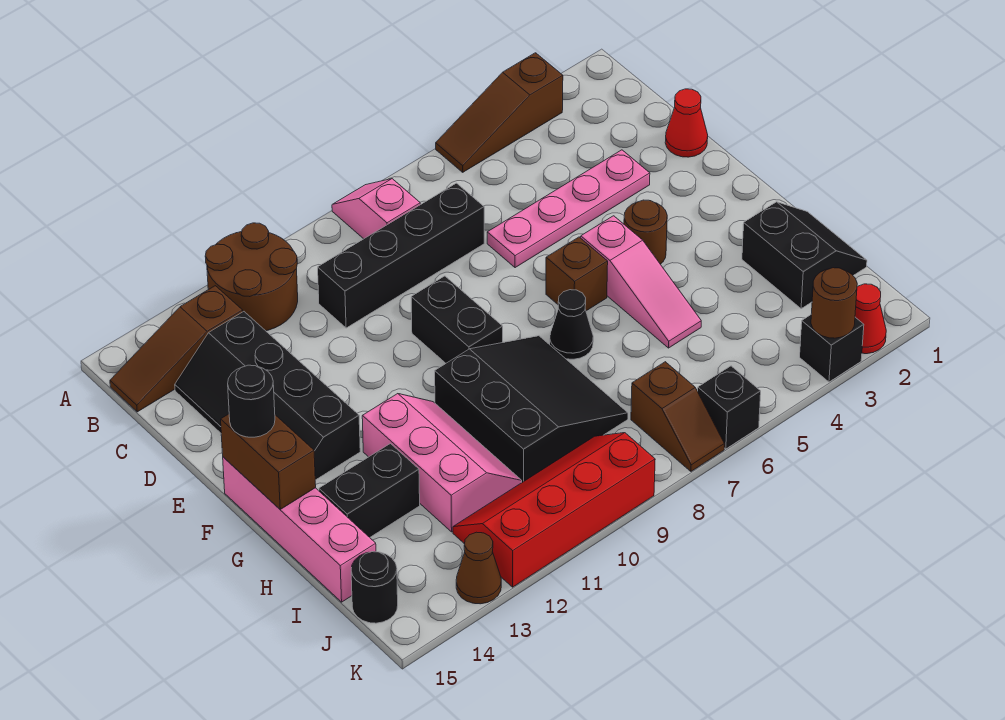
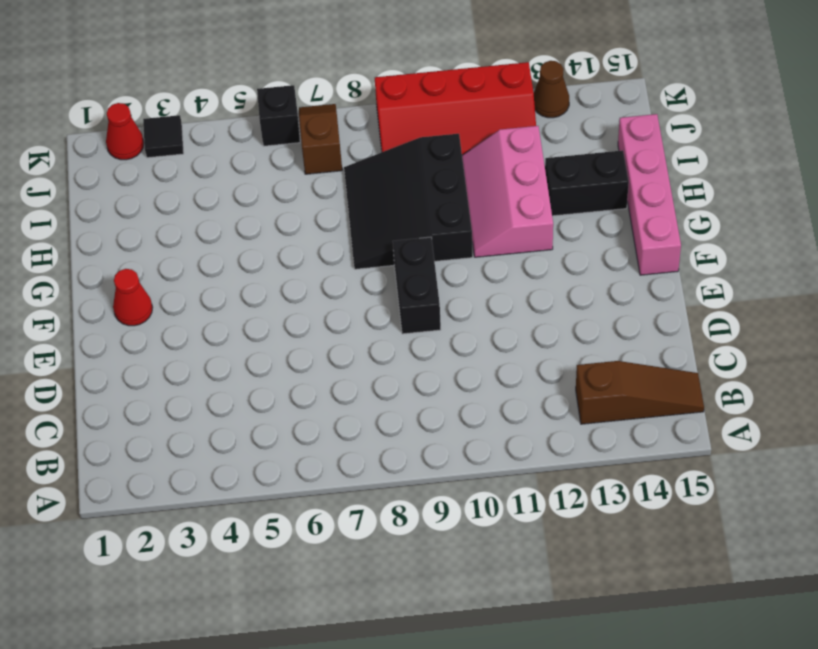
red cone F2 level 1 -> red cone D1 level 1
black tile K3 level 1 -> black brick K3 level 1
none -> brown slope A3:A5 level 1 top 3
none -> pink slope A8:B8 level 1 top B
none -> brown round brick A11:B12 level 1

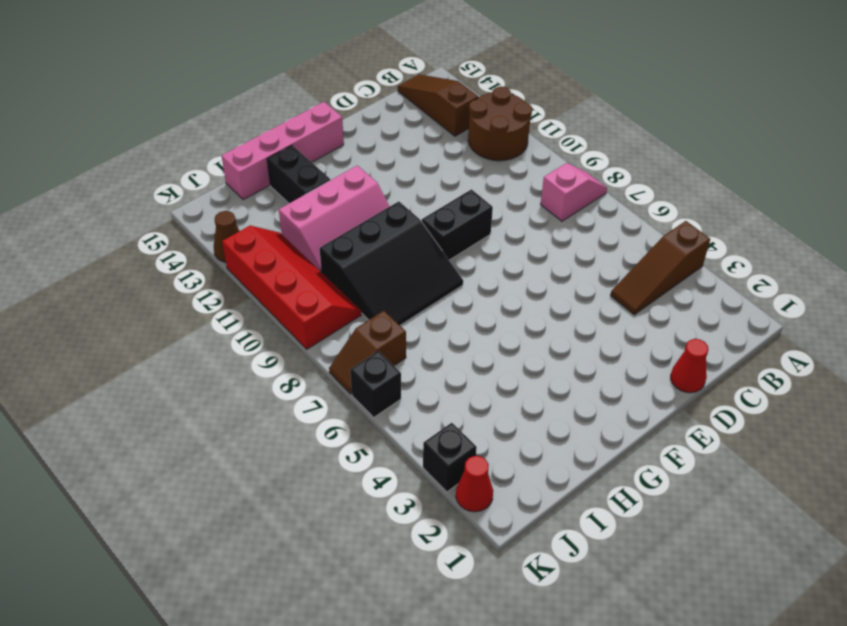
brown slope A4:C4 level 1 top A -> brown slope A3:A5 level 1 top 3
none -> black brick C7:C10 level 1
none -> black slope C13:F14 level 1 top 13
none -> pink plate D3:D6 level 1

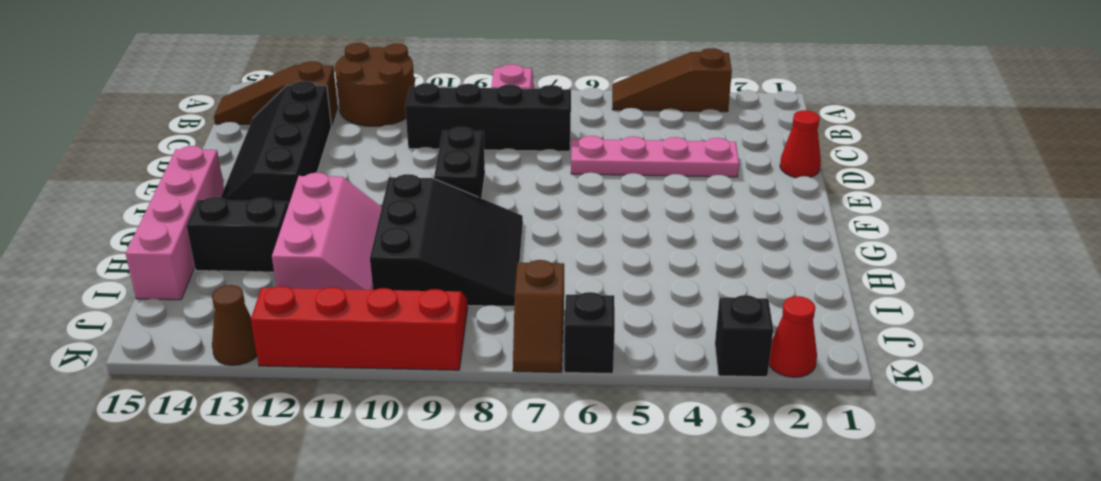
none -> brown round brick F4 level 1
none -> pink slope F5:H5 level 1 top F
none -> brown brick F6 level 1

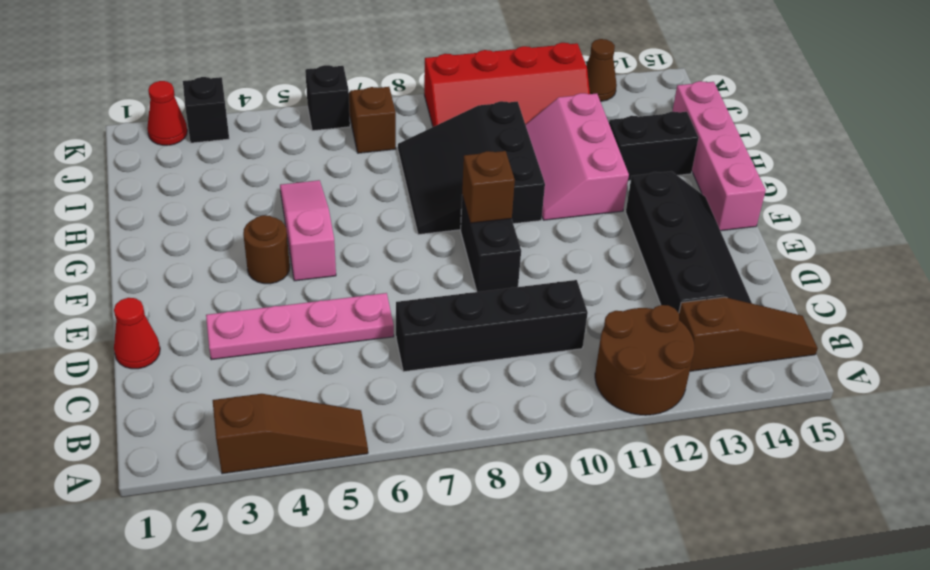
brown brick F9 level 2 -> brown brick F6 level 1
none -> pink slope A8:B8 level 1 top B
none -> black cone G7 level 1
none -> black slope H1:I2 level 1 top 2

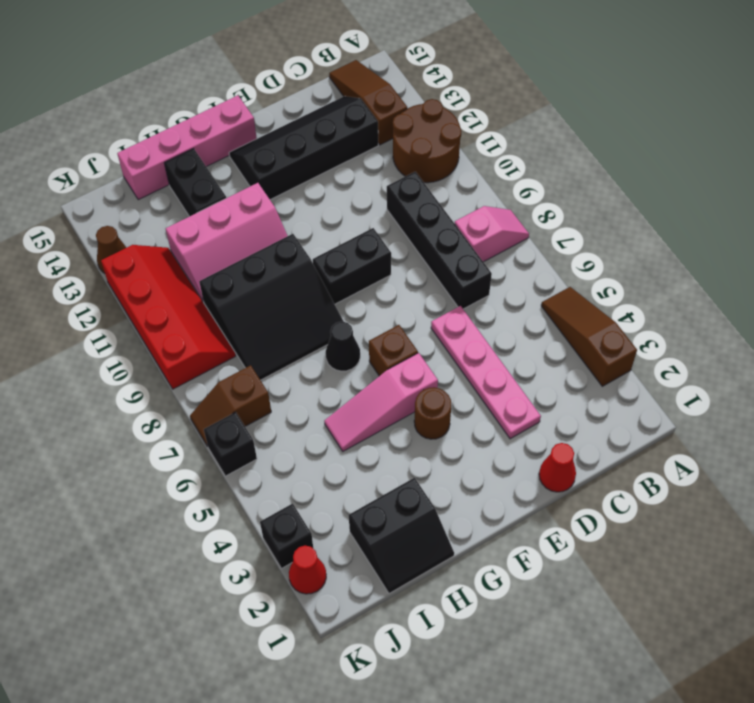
none -> black round brick J15 level 1
none -> brown brick F15:G15 level 2
none -> brown round brick K3 level 2

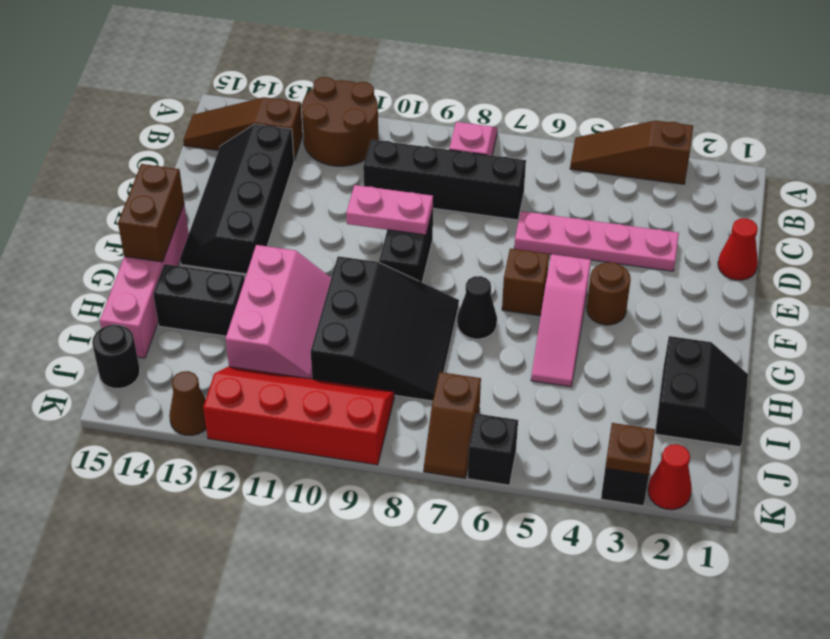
pink plate E9:E10 level 2 -> none
brown plate K3 level 2 -> brown round brick K3 level 2
none -> black round brick F15 level 3

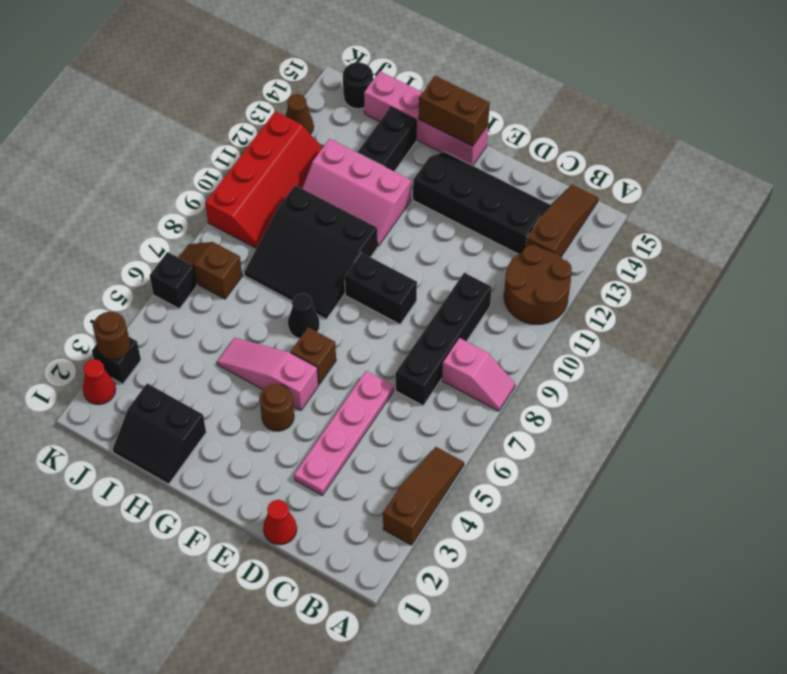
none -> black round brick F15 level 3

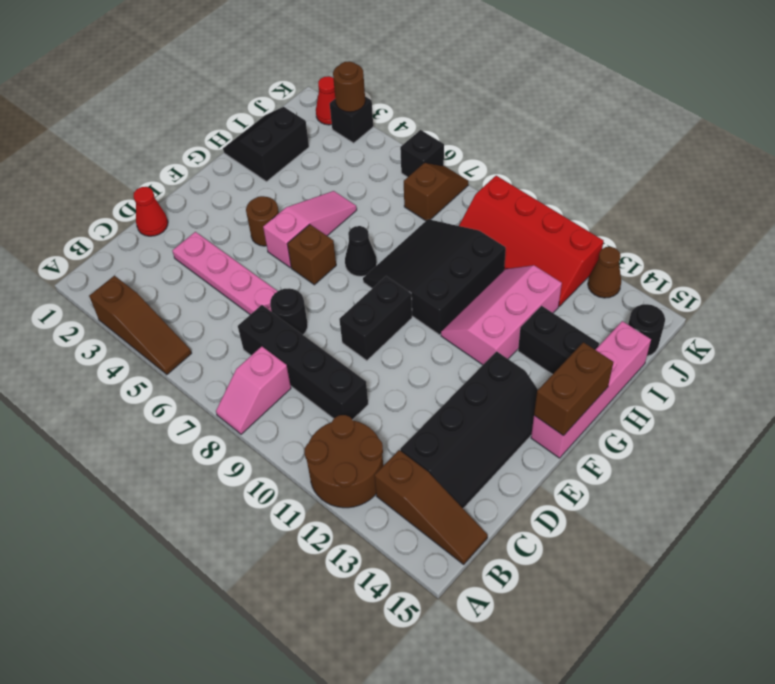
black round brick D7 level 1 -> black round brick F15 level 3

